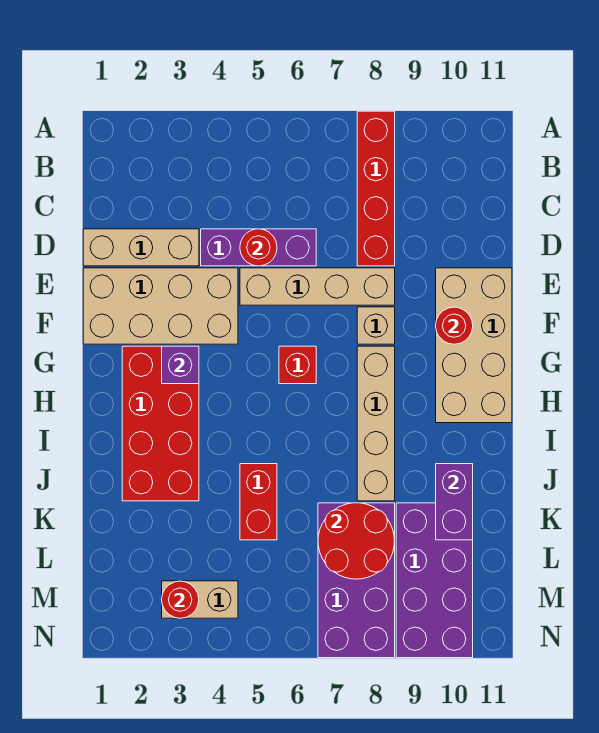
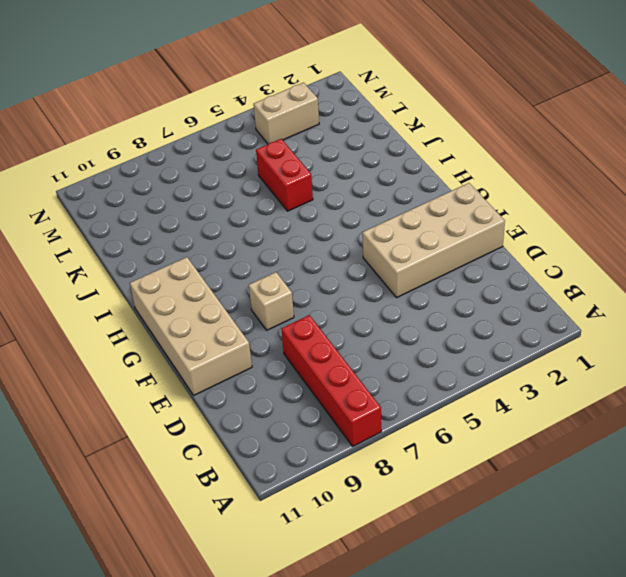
none -> tan brick D1:D3 level 1
none -> purple brick D4:D6 level 1
none -> tan brick E5:E8 level 1

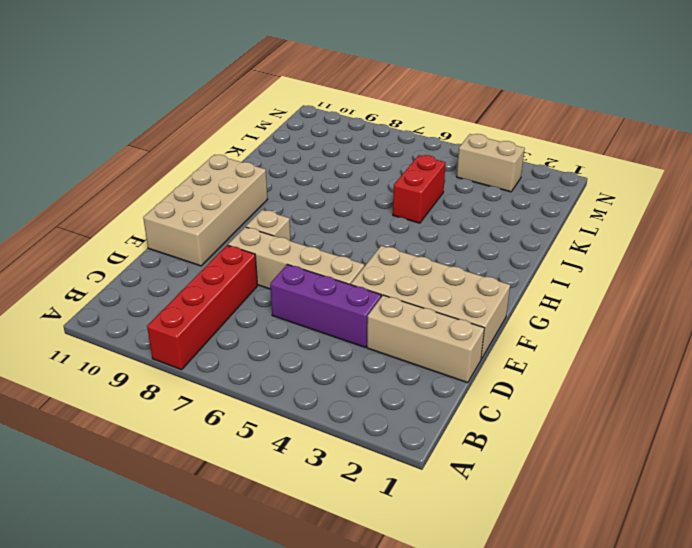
none -> red brick G2:J3 level 1
none -> red brick G6 level 1
none -> tan brick G8:J8 level 1

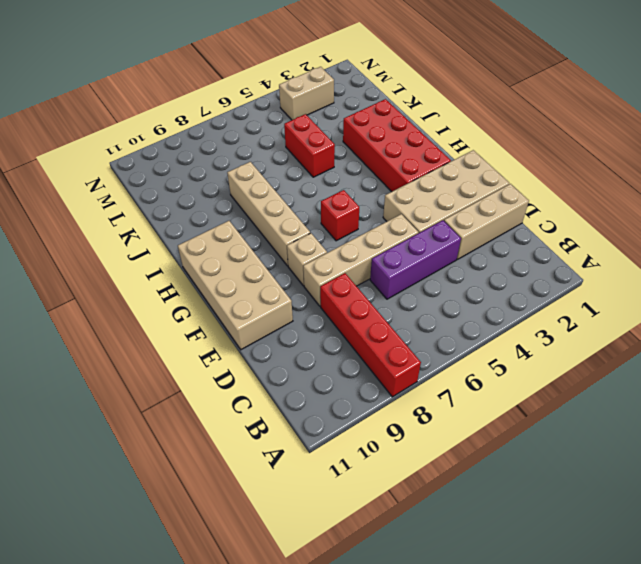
none -> purple brick K7:N8 level 1
none -> purple brick K9:N10 level 1
none -> red round brick D5 level 2

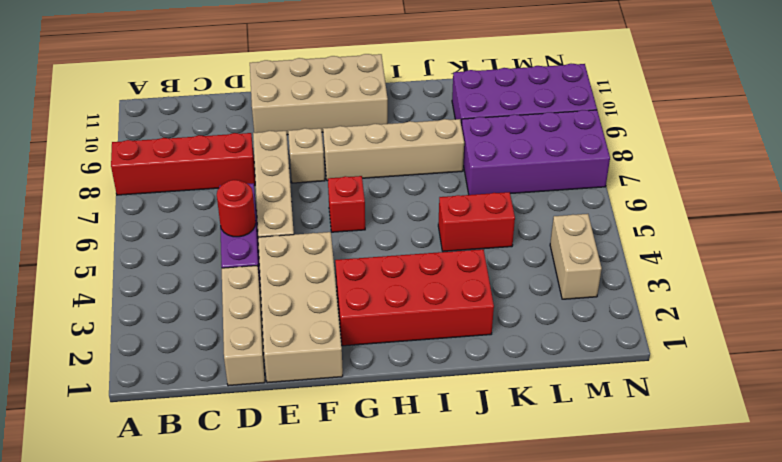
none -> red round brick F10 level 2
none -> purple brick G3 level 2
none -> purple brick J10:K10 level 2

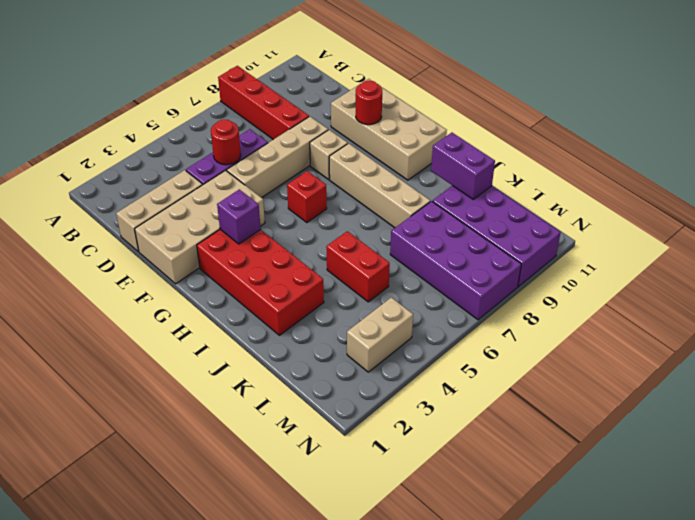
none -> red round brick K7:L8 level 2
none -> red round brick M3 level 2

